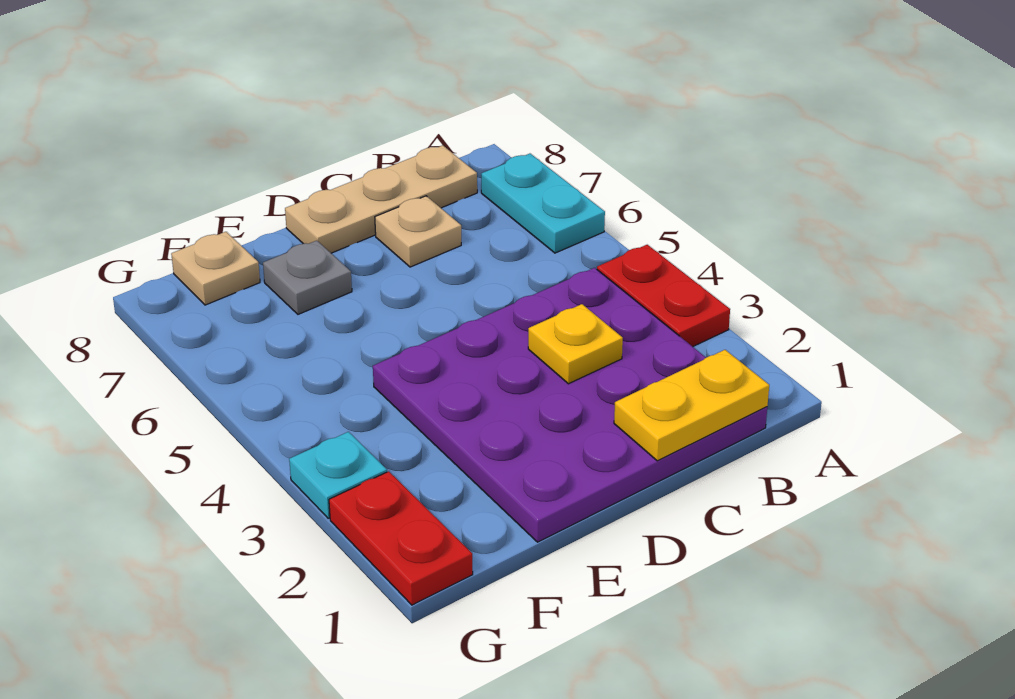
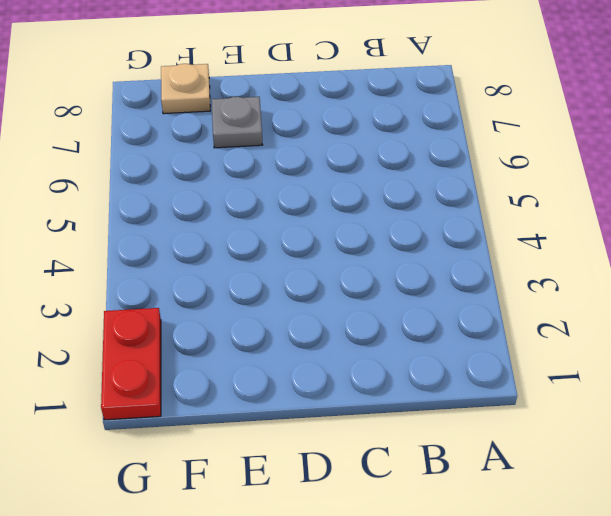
none -> red plate A3:A4 level 1
none -> cyan plate A6:A7 level 1

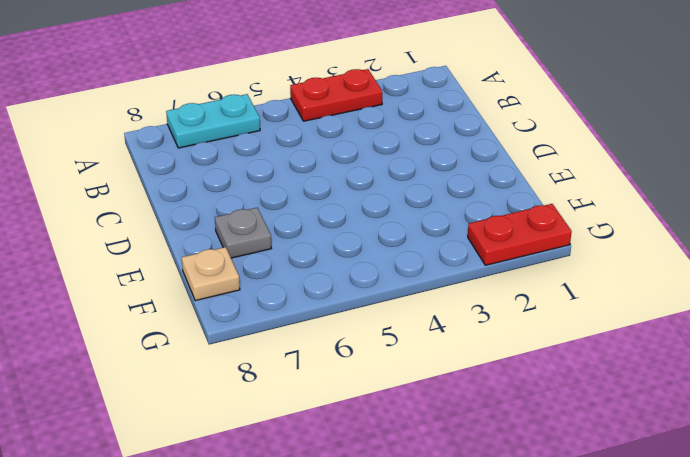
none -> purple plate B1:E4 level 1
none -> tan plate B8:D8 level 1

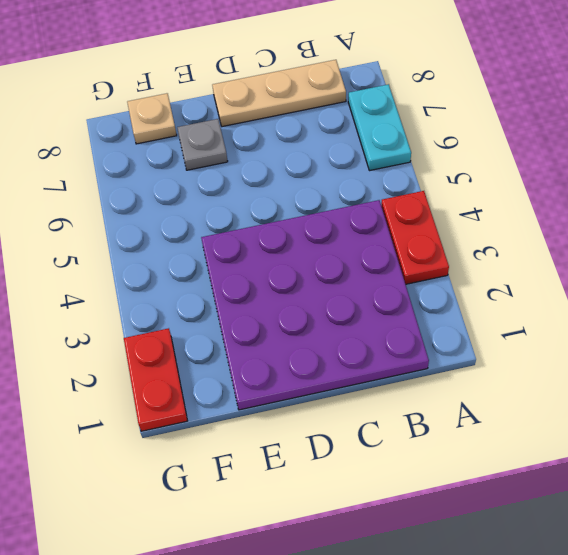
none -> tan plate C7 level 1
none -> cyan plate G3 level 1

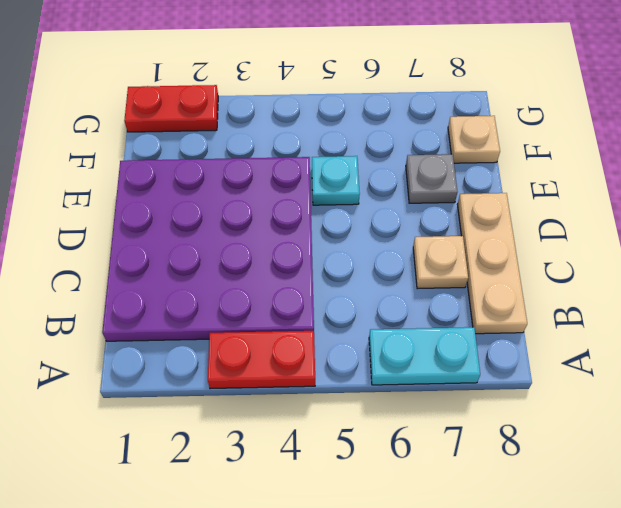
cyan plate E5 level 1 -> cyan plate G3 level 1
none -> yellow plate B1:C1 level 2
none -> yellow plate C3 level 2

